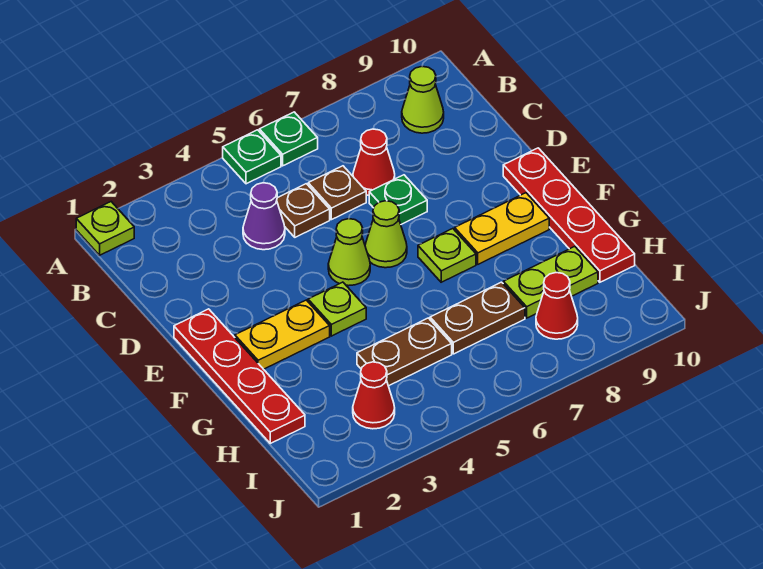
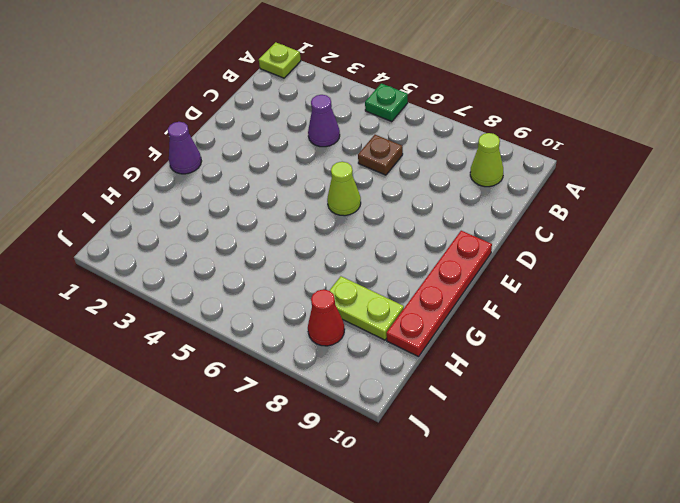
purple cone F1 level 1 -> red plate E1:H1 level 1
none -> green plate A6 level 1
none -> brown plate C5 level 1
none -> red cone C7 level 1

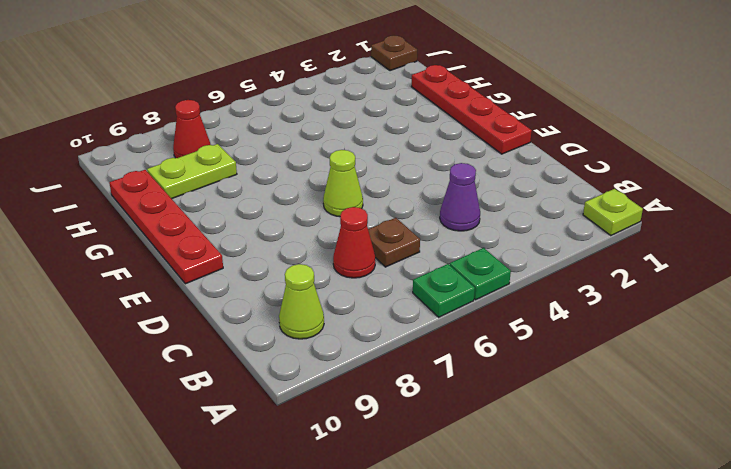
brown plate J1 level 1 -> brown plate C5 level 1
none -> green plate D7 level 1
none -> lime cone E5 level 1
none -> yellow plate F2:F3 level 1

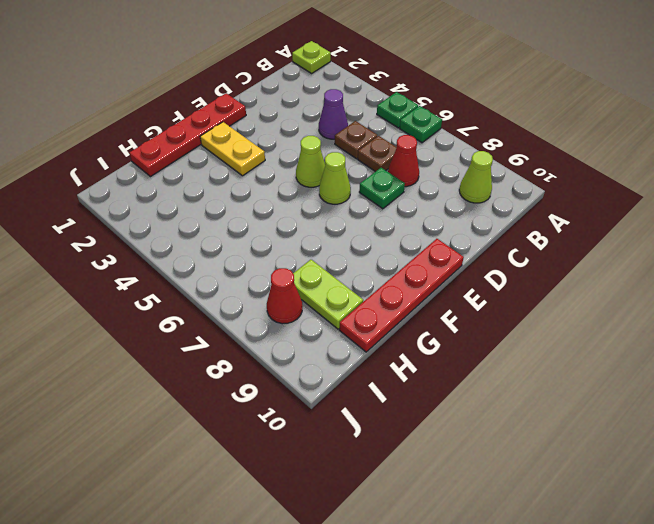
none -> lime plate F4 level 1
none -> lime plate F7 level 1
none -> yellow plate F8:F9 level 1

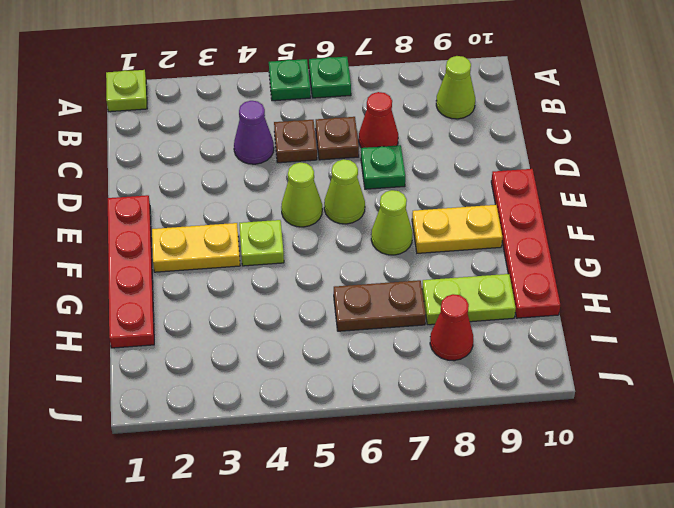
lime cone F7 level 1 -> lime plate F7 level 1
none -> brown plate H4:H5 level 1
none -> red cone I3 level 1

